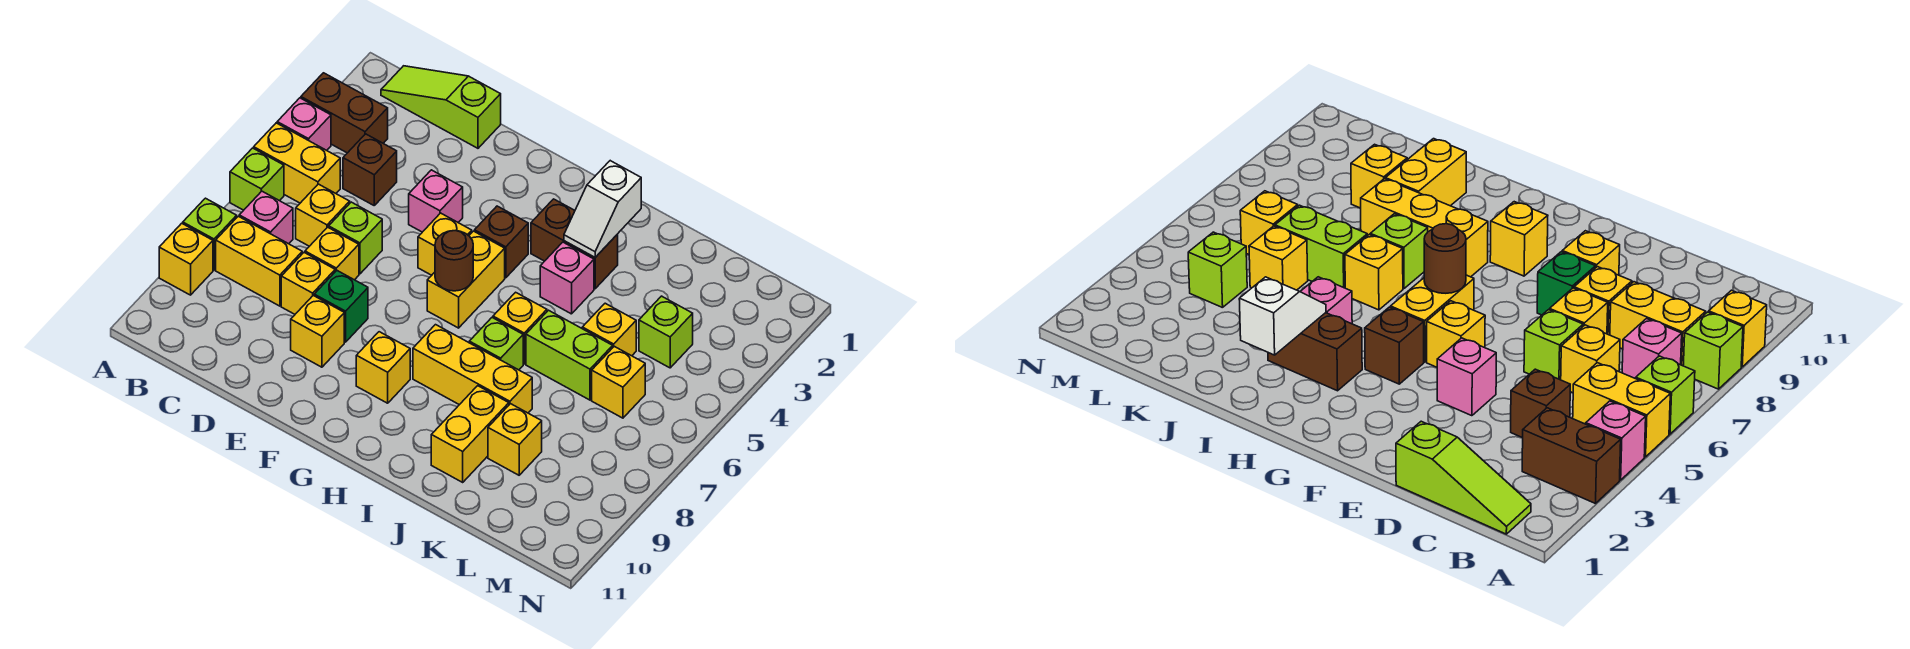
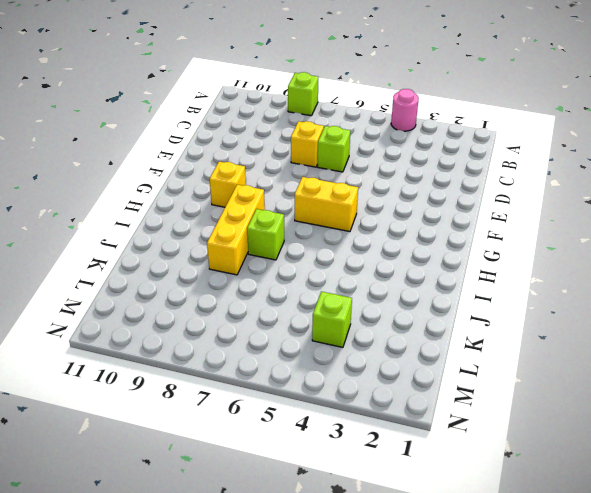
pink round brick A4 level 1 -> pink brick A4 level 1
none -> brown brick A3:B3 level 1
none -> yellow brick A5:B5 level 1
none -> lime brick A6 level 1
none -> yellow brick A9 level 1

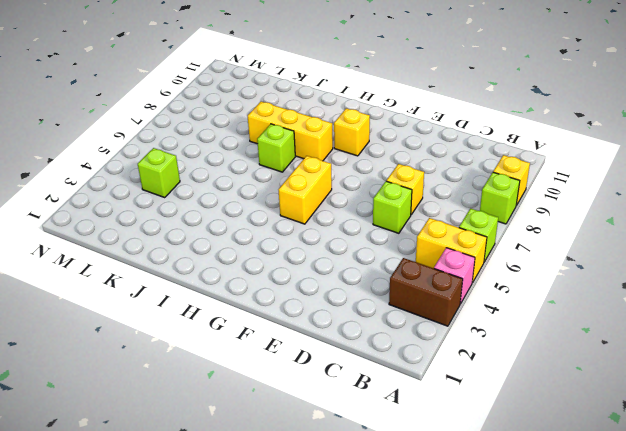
none -> lime slope B1:D1 level 1 top D
none -> pink brick B7 level 1
none -> yellow brick B8:C8 level 1
none -> brown brick C4 level 1

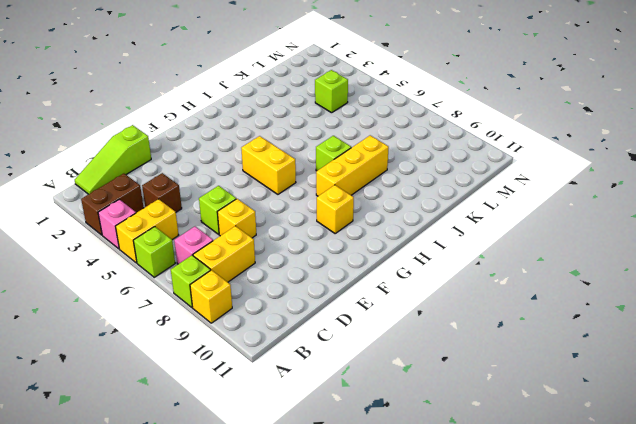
none -> yellow brick C6 level 1
none -> yellow brick D8 level 1
none -> pink brick E4 level 1
none -> green brick E8 level 1

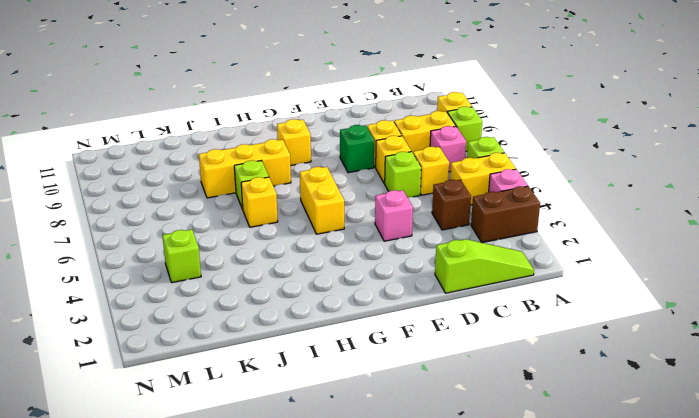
none -> yellow brick E9 level 1
none -> yellow brick F5 level 1
none -> brown brick G4 level 1
none -> brown brick H3:I3 level 1

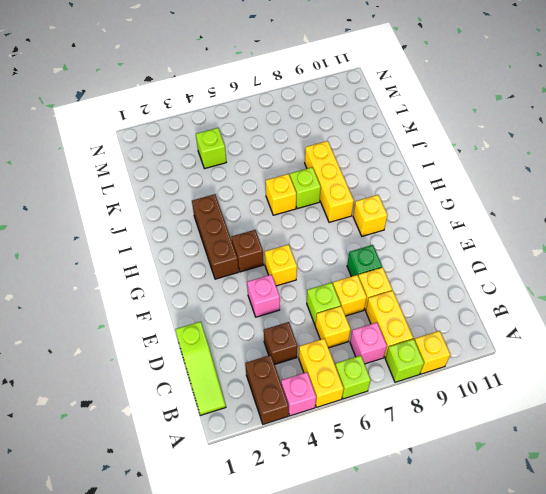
brown brick G3:I3 level 1 -> brown brick H3:I3 level 1
none -> yellow brick E9 level 1
none -> yellow brick G5:G6 level 1
none -> pink brick I4 level 1
none -> lime brick J6:K6 level 1

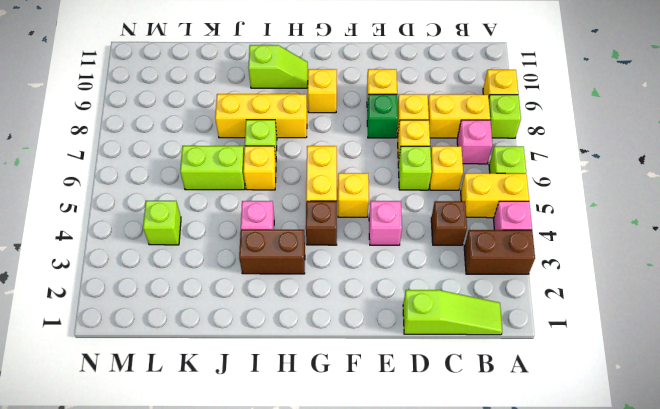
lime slope H10:I10 level 1 top I -> none
none -> yellow brick J9:J10 level 1
none -> yellow brick K5 level 1
none -> yellow brick K9 level 1
none -> yellow brick L6 level 1

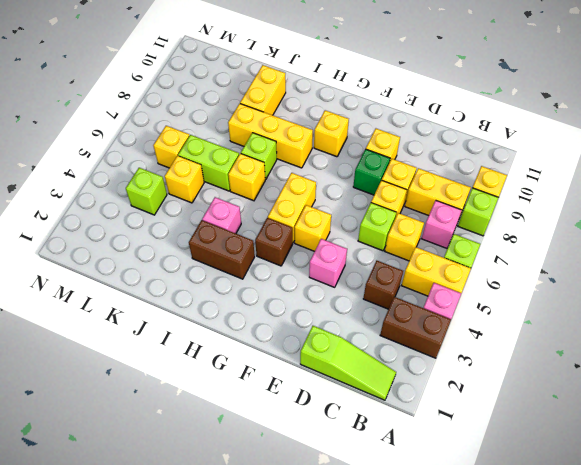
none -> yellow brick K9 level 1
none -> brown round brick G6 level 2
none -> white slope I2:I3 level 2 top 2

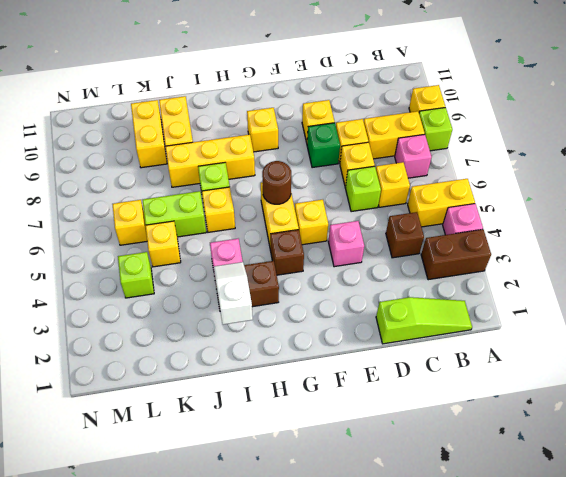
yellow brick K9:K10 level 1 -> yellow brick K9 level 1
none -> lime brick A6 level 1

